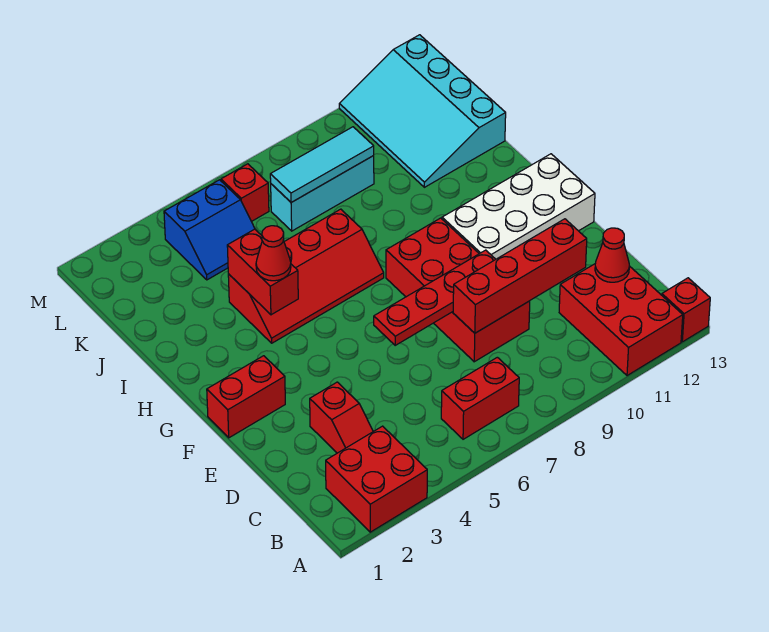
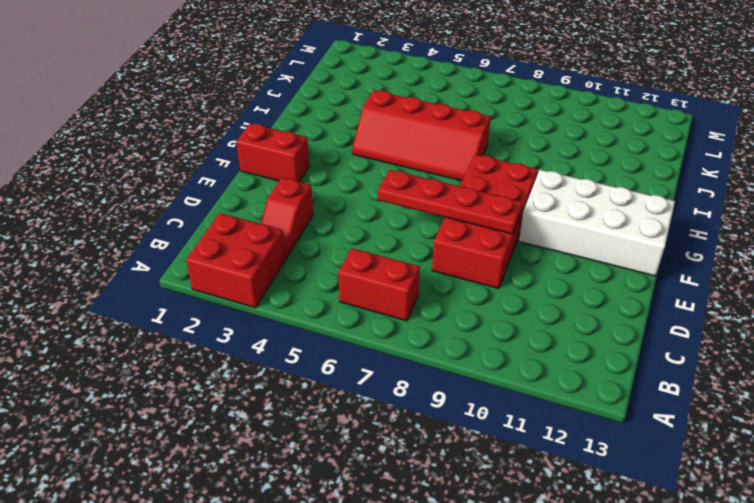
none -> red brick A11:C12 level 1
none -> red brick A13 level 1
none -> cyan slope J11:M13 level 1 top 13

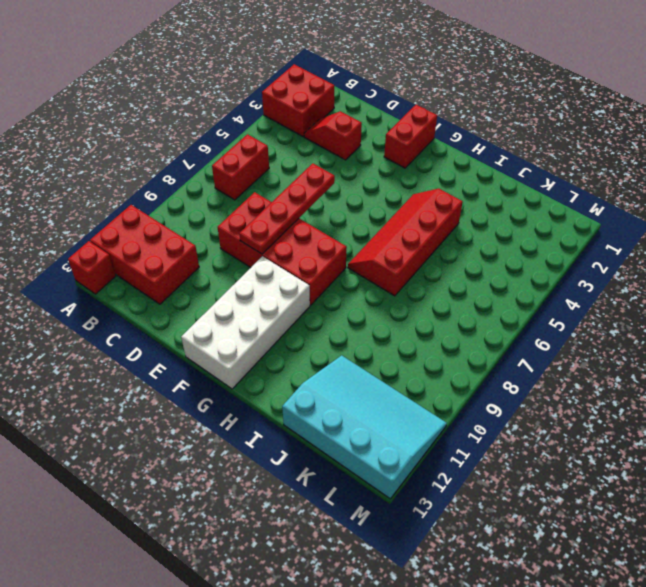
none -> blue slope K4:L5 level 1 top L
none -> cyan brick K7:K9 level 1
none -> red brick L6 level 1

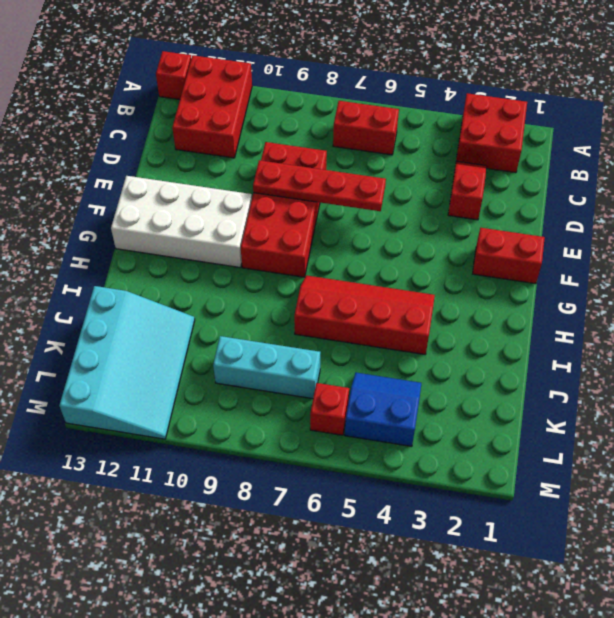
none -> red cone C12 level 2
none -> red brick D8:D11 level 2
none -> red brick H4:I4 level 2

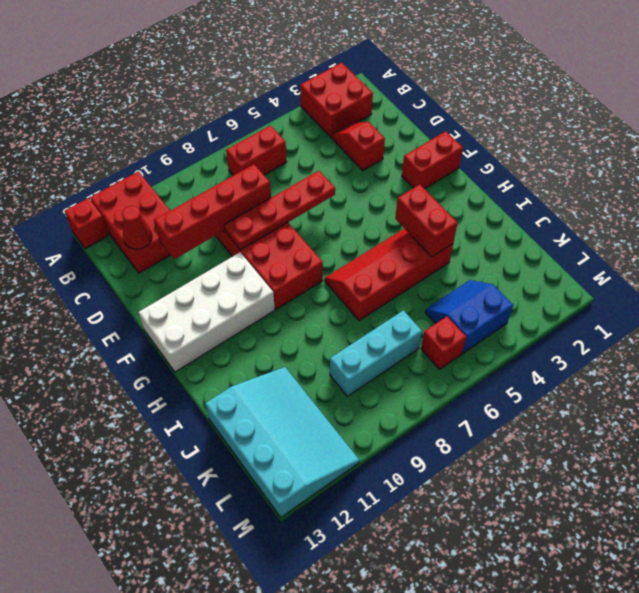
none -> cyan tile K7:K9 level 2
none -> red cone H4 level 3

